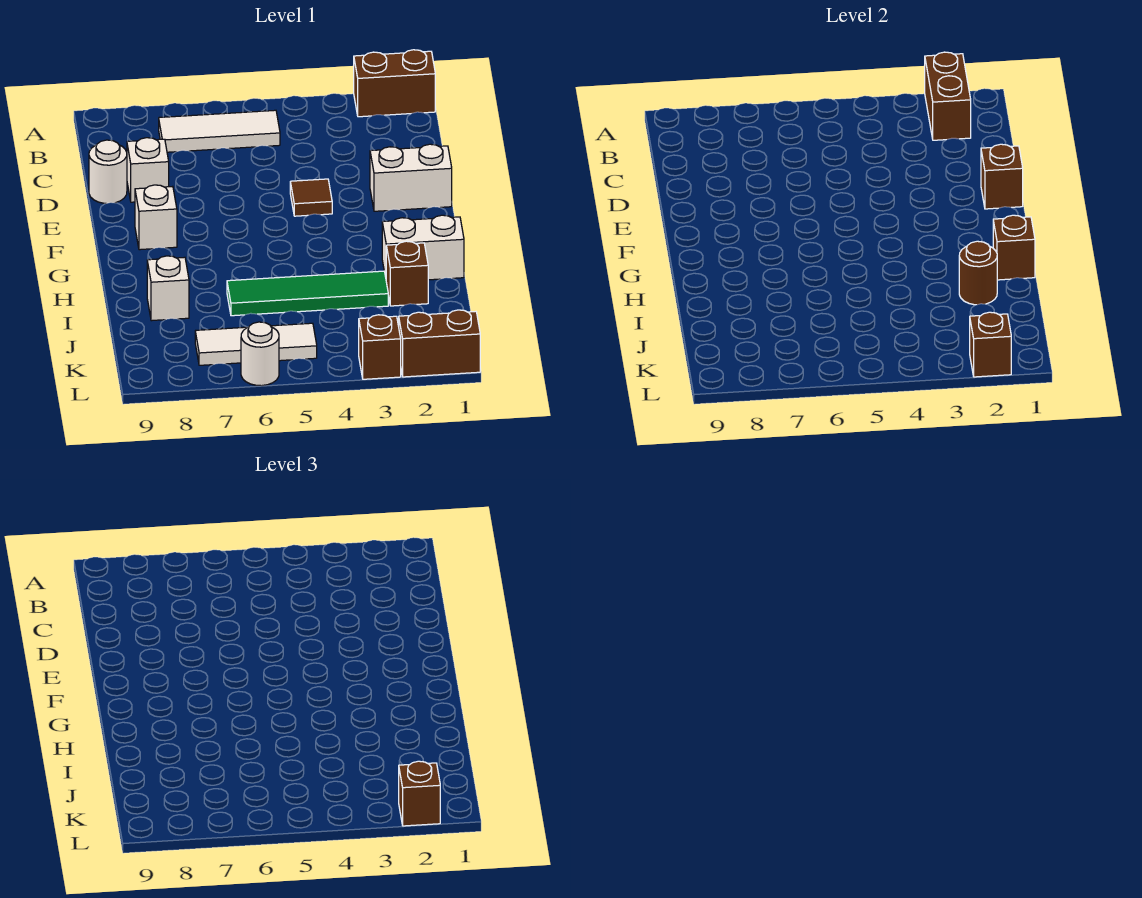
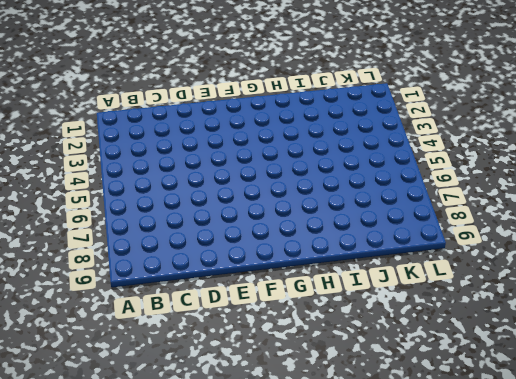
none -> brown brick A1:A2 level 1
none -> white tile B5:B7 level 1
none -> white brick D8 level 1

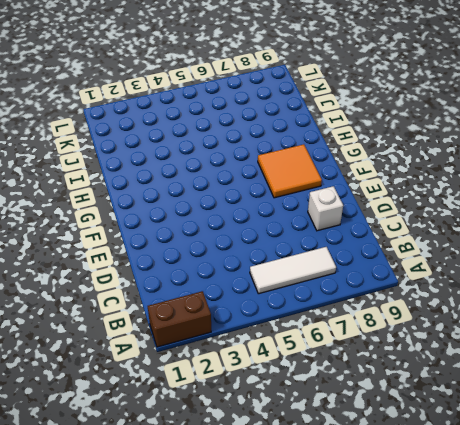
orange tile F7:G8 level 1 -> white brick F8 level 1
none -> white round brick D9 level 1
none -> white brick E1:E2 level 1
none -> brown tile E4 level 1

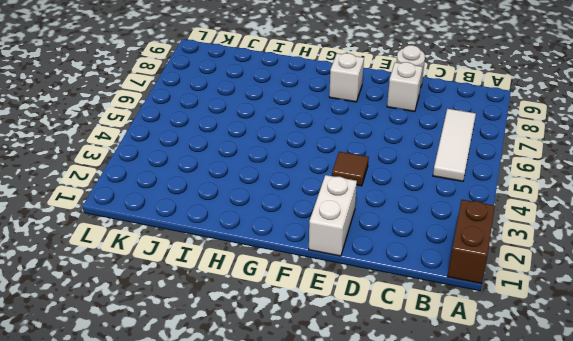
none -> white brick H1:H2 level 1
none -> brown brick I2 level 1
none -> green tile I3:I6 level 1

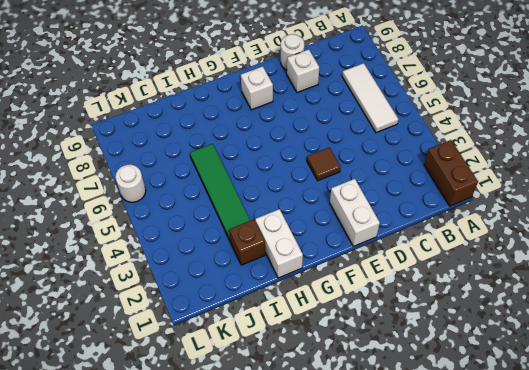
none -> white brick I8 level 1
none -> white tile K5:K7 level 1
none -> brown brick L1:L2 level 1

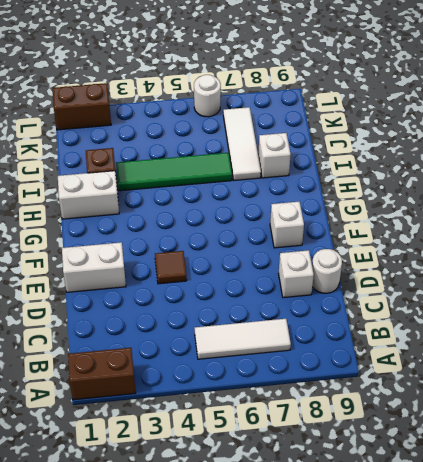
white tile I7:K7 level 1 -> white tile K5:K7 level 1
none -> brown brick L3 level 1
none -> brown brick A2:B2 level 2
none -> brown brick E1 level 2

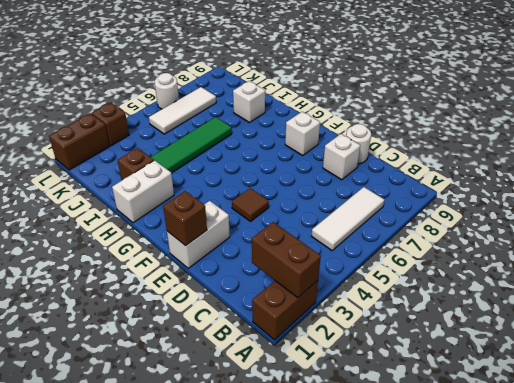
none -> brown brick H1 level 2
none -> brown round brick I2 level 2
none -> brown brick L2 level 2

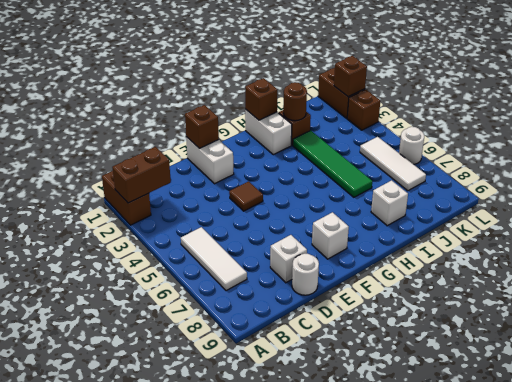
none -> brown brick L2 level 3

